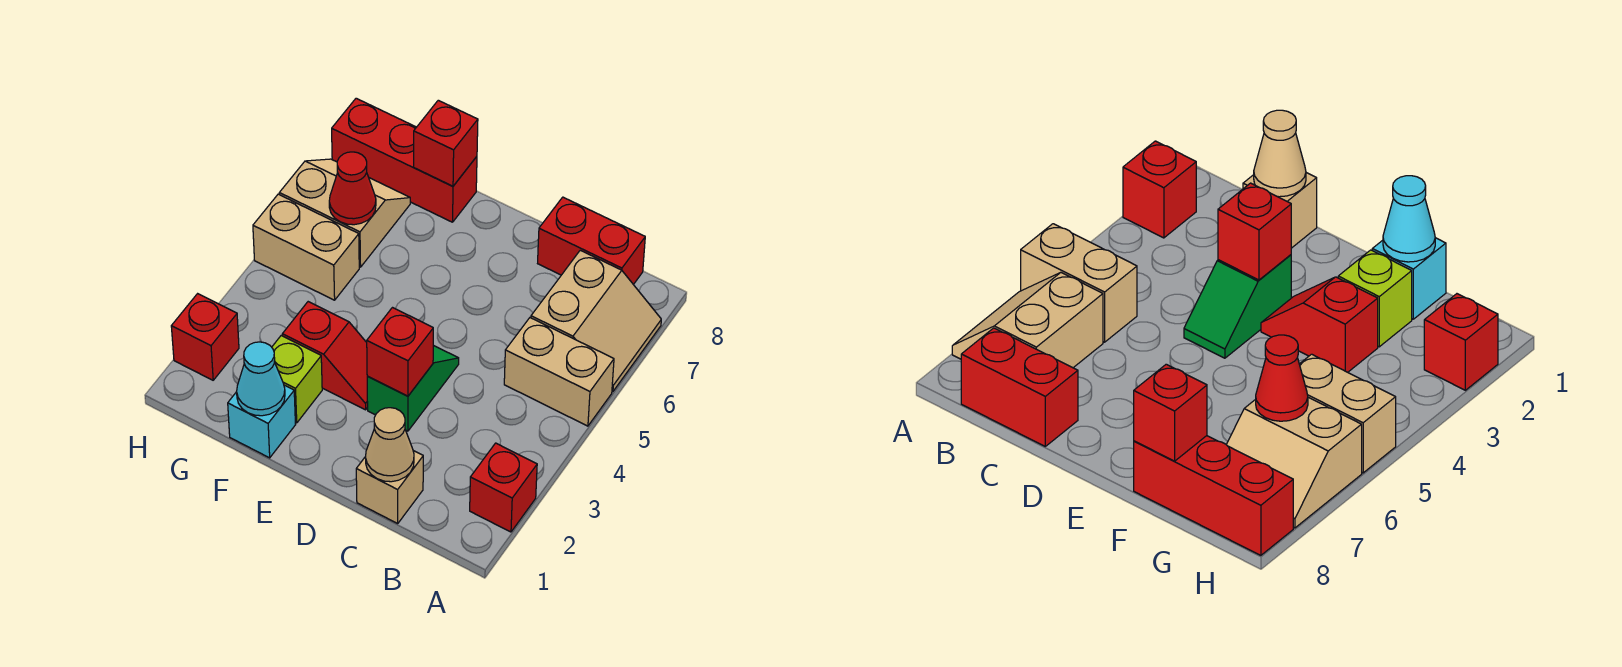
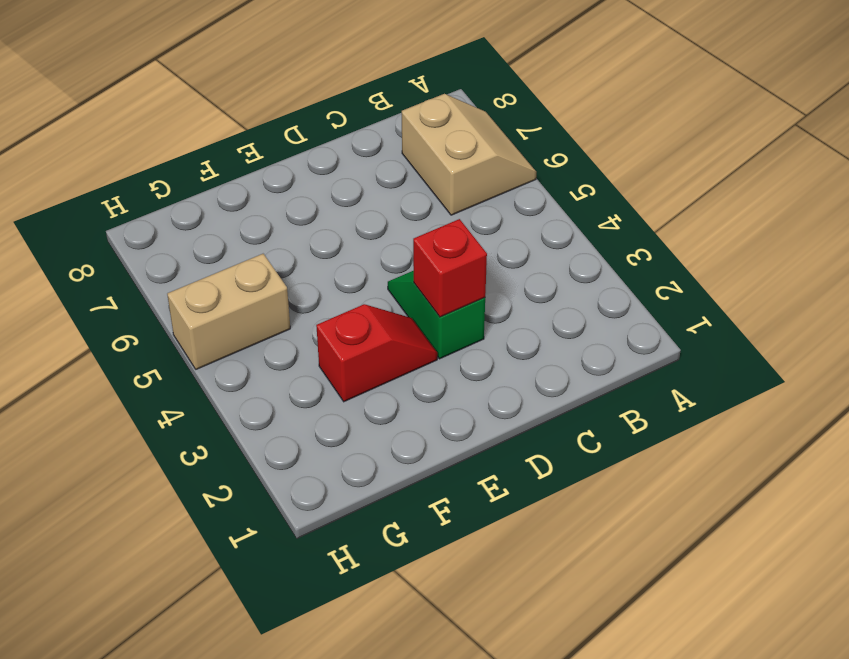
none -> red brick A2 level 1
none -> tan brick A5:B5 level 1
none -> red brick B8:C8 level 1

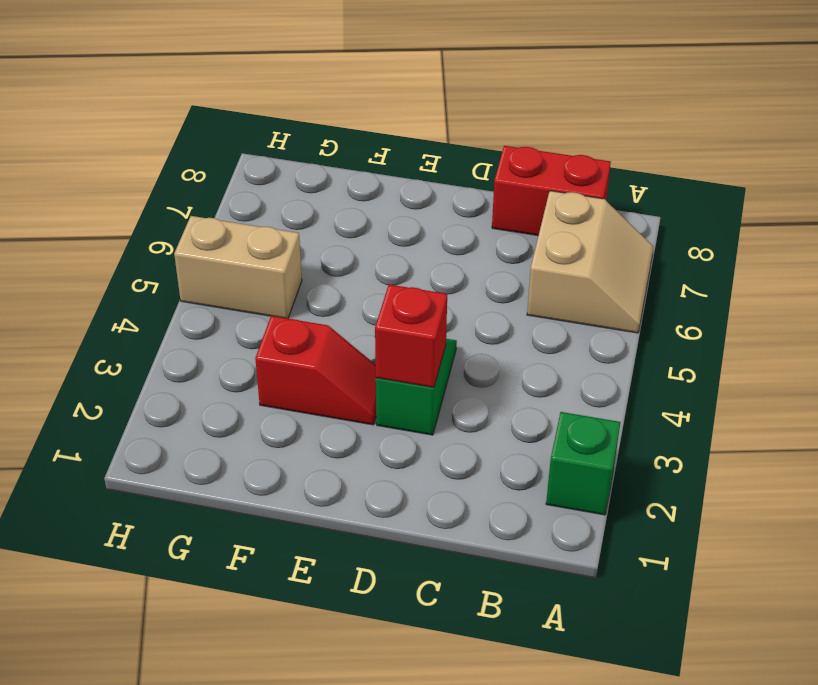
green brick A2 level 1 -> red brick A2 level 1
none -> tan brick A5:B5 level 1
none -> tan brick C1 level 1
none -> cyan brick F1 level 1

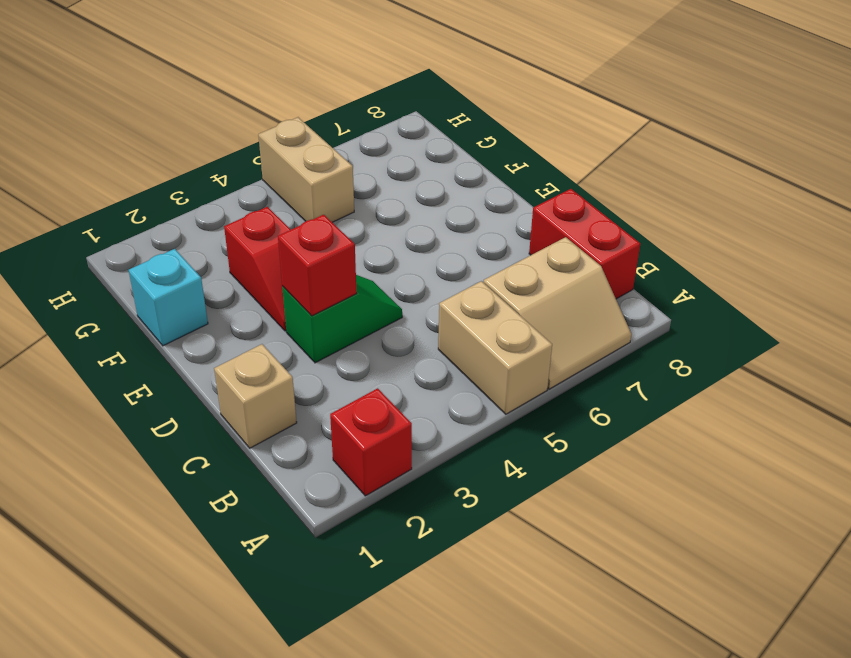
none -> lime brick F2 level 1
none -> red brick F8:H8 level 1
none -> tan slope G6:H7 level 1 top 6

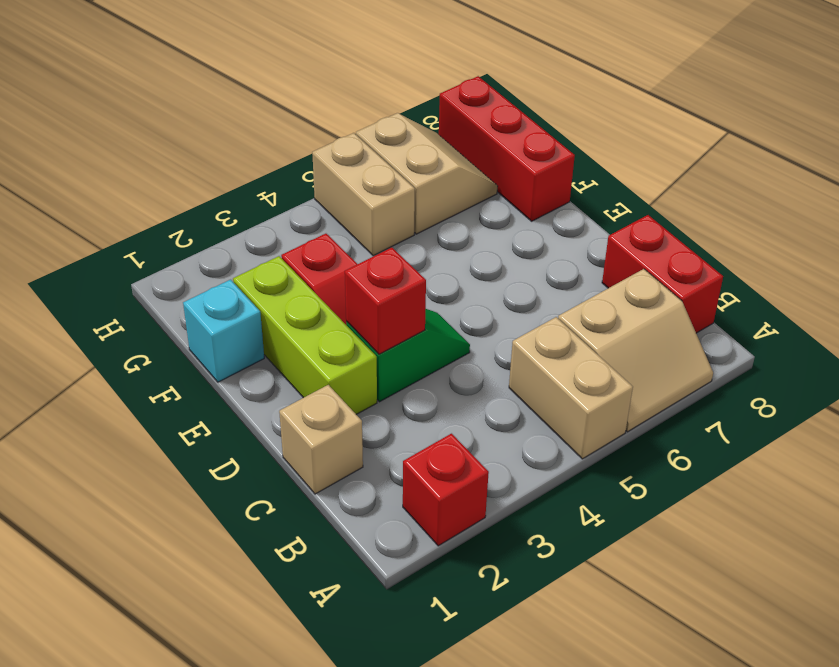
lime brick D2:F2 level 1 -> lime brick F2 level 1
none -> red brick H2 level 1
none -> tan cone C1 level 2
none -> cyan cone F1 level 2

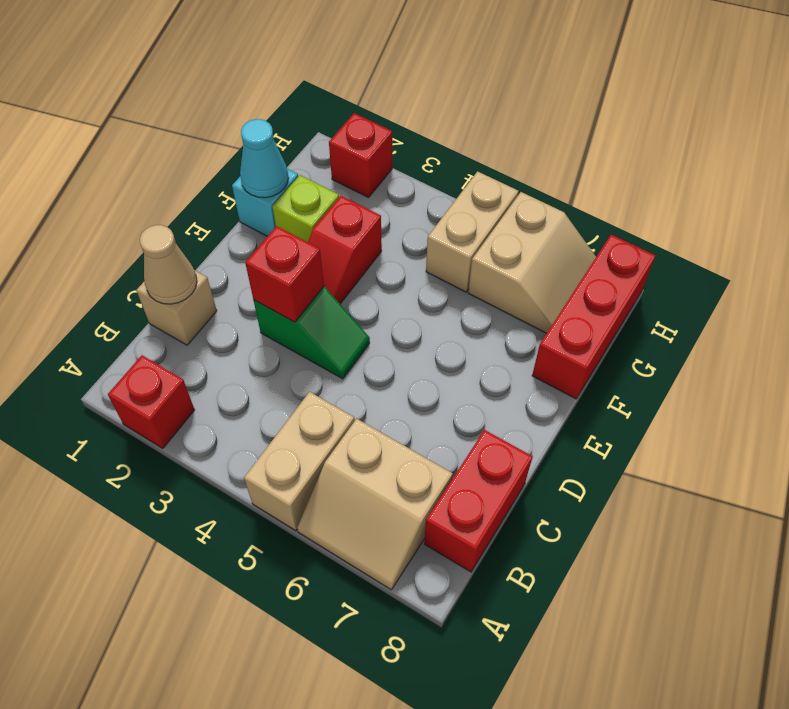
none -> red brick F8 level 2
none -> red cone G6 level 2

